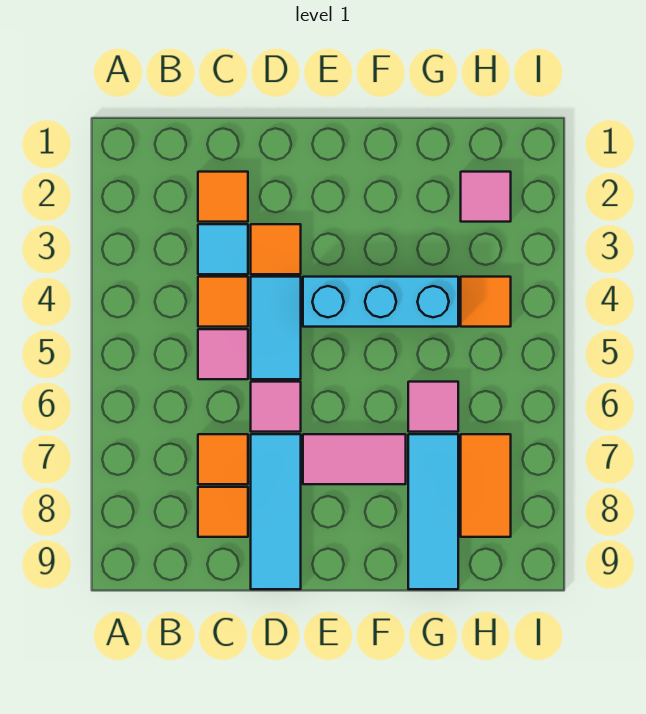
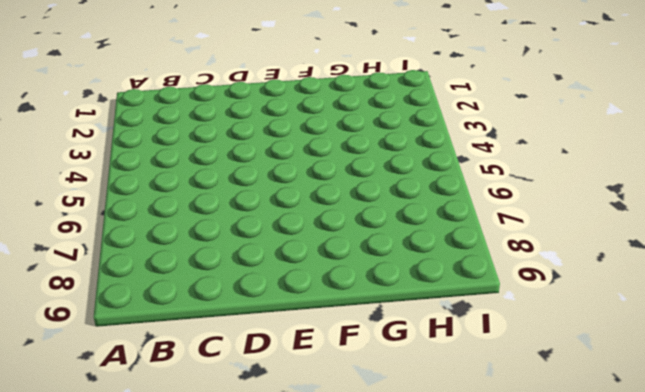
none -> orange tile C2 level 1
none -> cyan tile C3 level 1
none -> orange tile C4 level 1

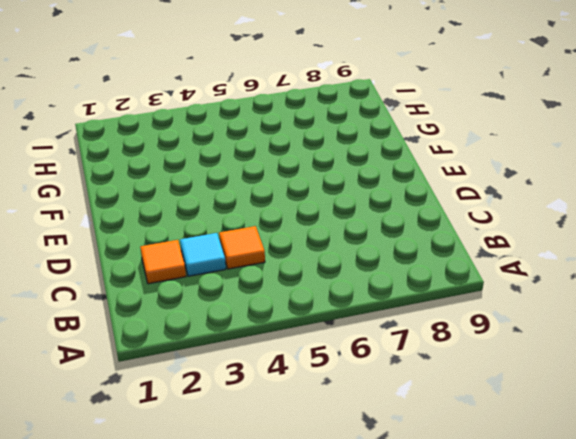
none -> pink tile C5 level 1
none -> orange tile C7 level 1
none -> orange tile C8 level 1

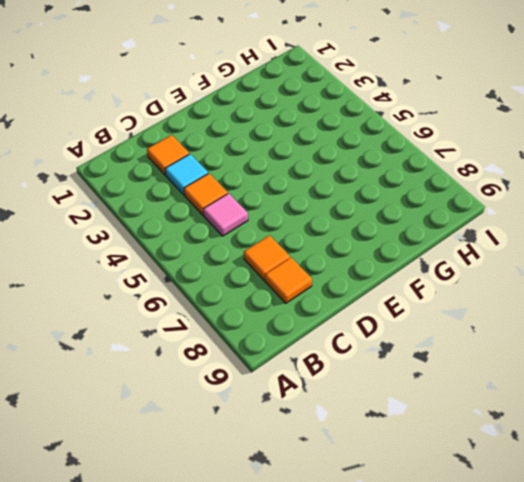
none -> orange tile D3 level 1
none -> cyan tile D4:D5 level 1
none -> pink tile D6 level 1

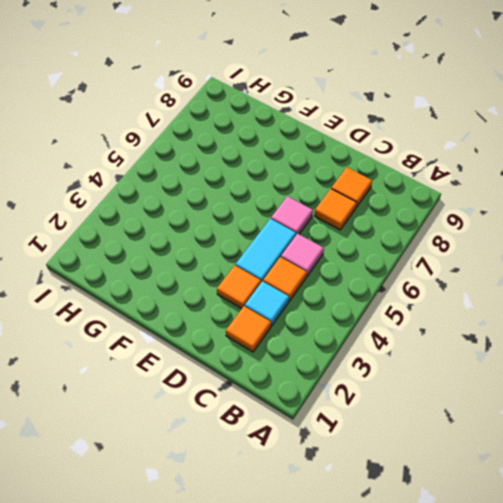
none -> cyan tile D7:D9 level 1
none -> cyan brick E4:G4 level 1
none -> pink tile E7:F7 level 1

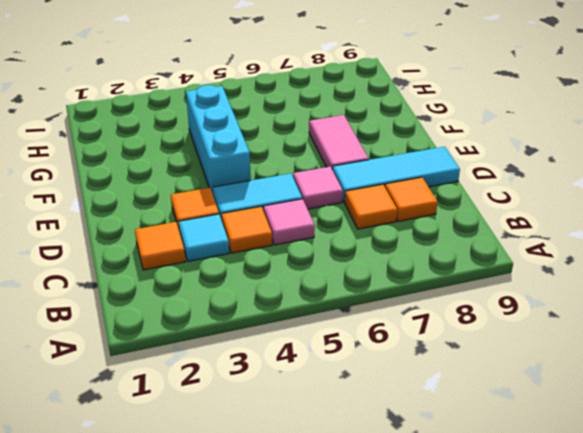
none -> pink tile G6 level 1
none -> cyan tile G7:G9 level 1
none -> pink tile H2 level 1

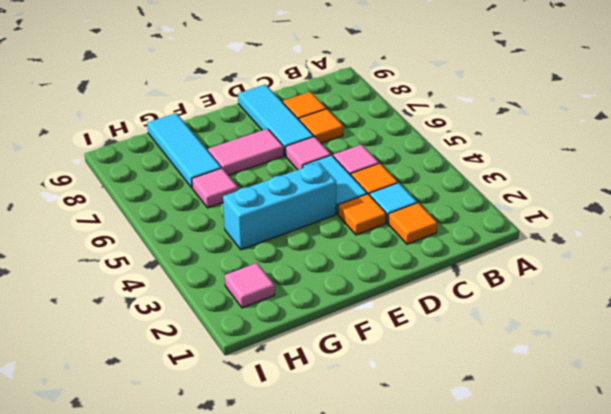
none -> orange tile H4 level 1
none -> orange tile H7:H8 level 1

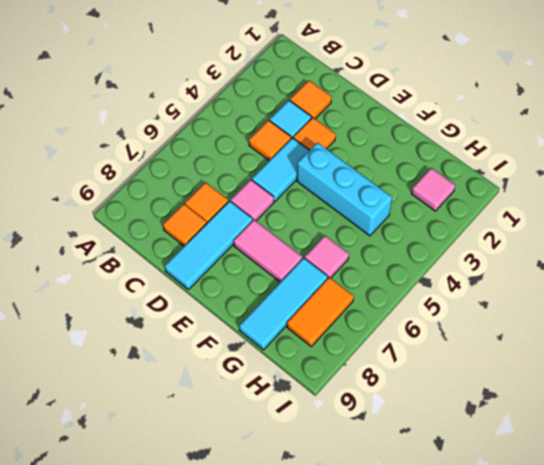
none -> pink tile C5 level 1
none -> orange tile H4 level 1

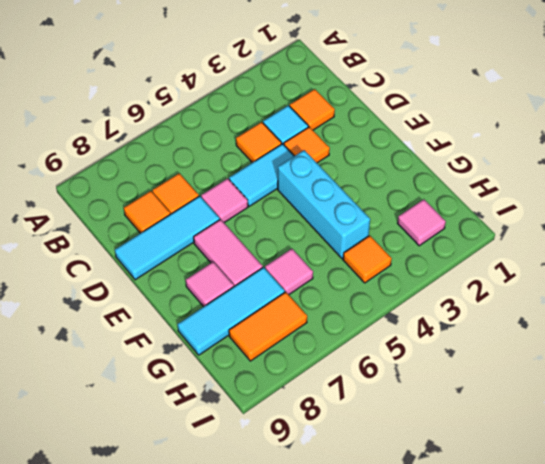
pink tile F8 level 1 -> pink tile C5 level 1

